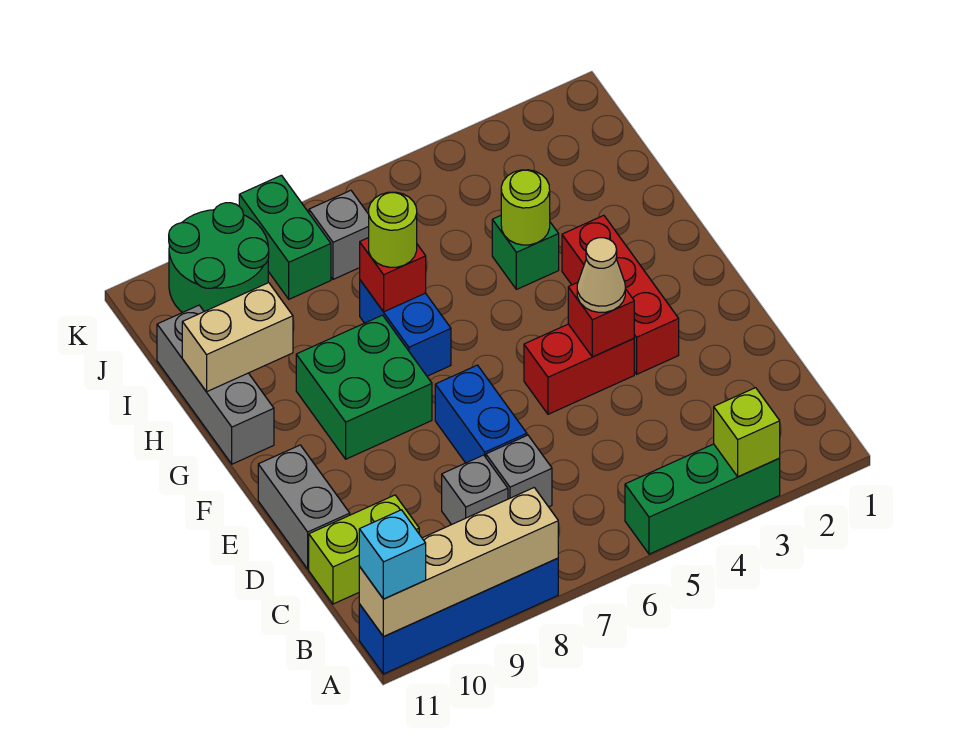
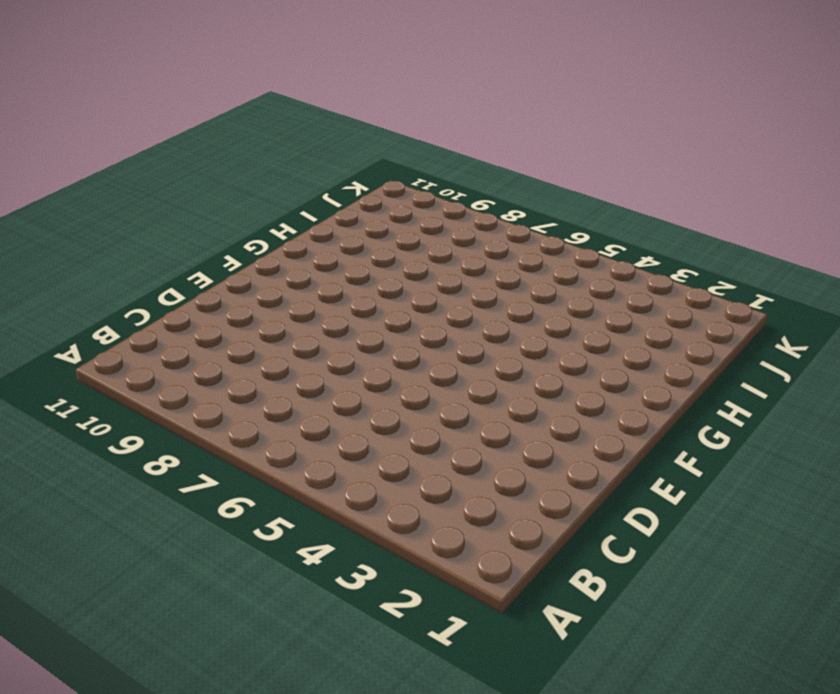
none -> green brick A3:A5 level 1
none -> blue brick A8:A11 level 1
none -> grey brick C7 level 1

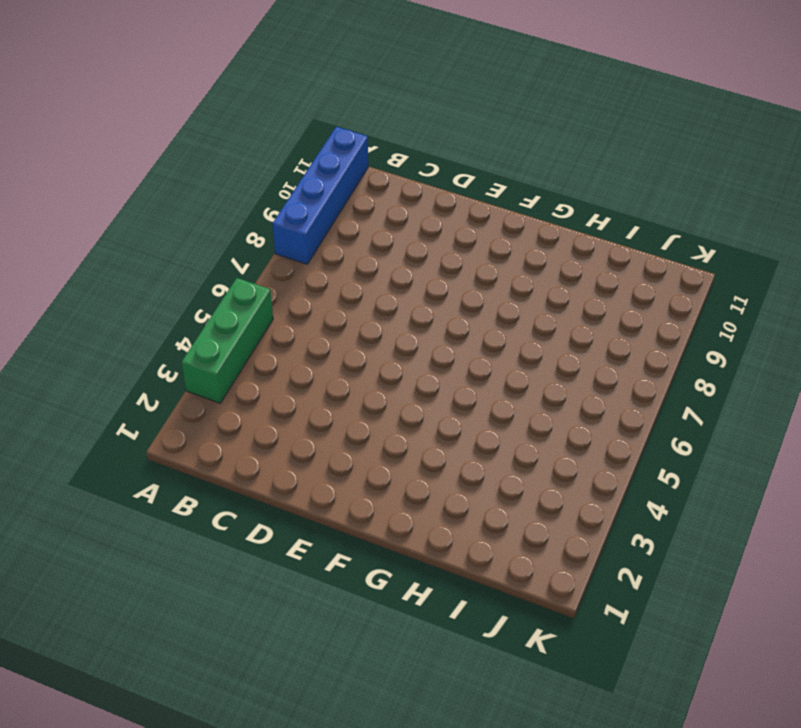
none -> grey brick C7 level 1
none -> grey brick C8 level 1
none -> lime brick C10:C11 level 1

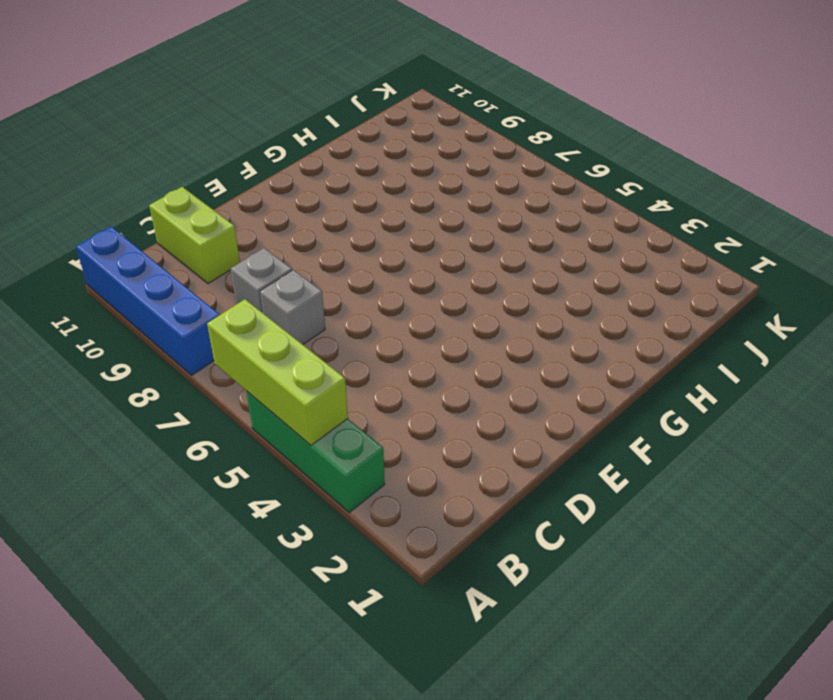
lime brick A4:A6 level 2 -> none
none -> blue brick D7:E7 level 1
none -> grey brick D11:E11 level 1
none -> red brick E3:G3 level 1

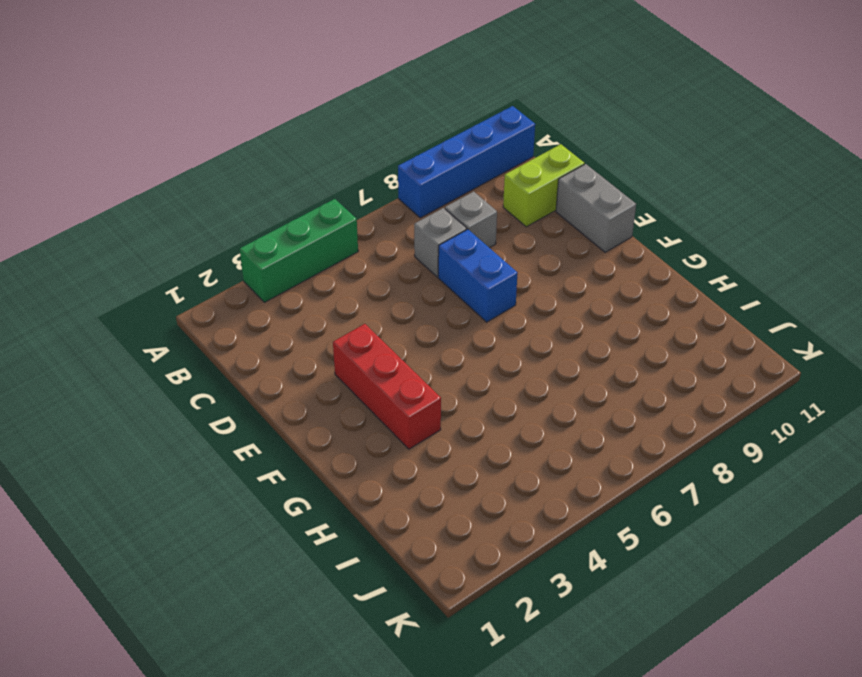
none -> red brick E4:E5 level 1
none -> green brick F8:G9 level 1
none -> blue brick G7:H7 level 1

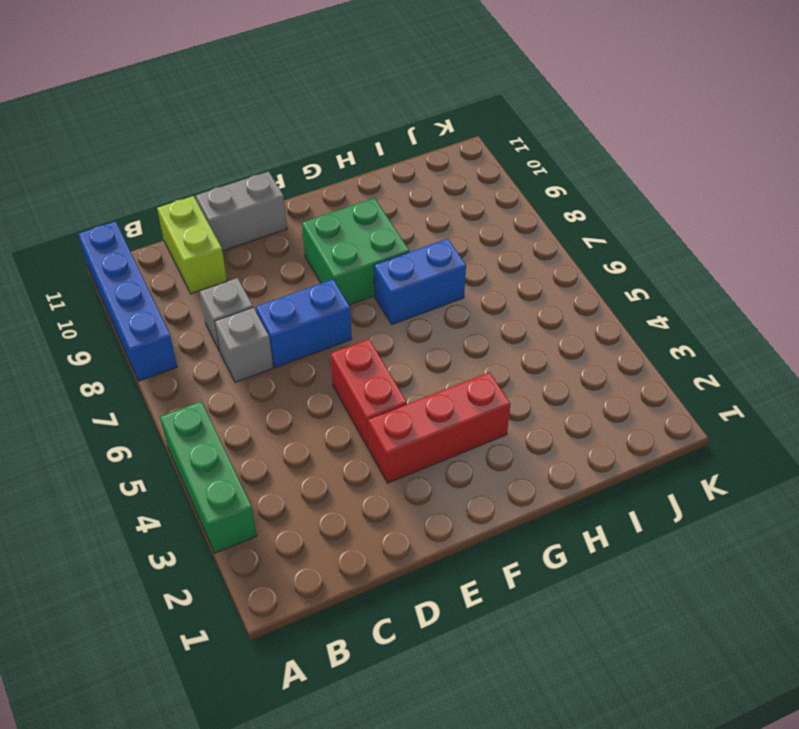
none -> grey brick G11:I11 level 1
none -> green brick H4 level 1
none -> grey brick J7 level 1

